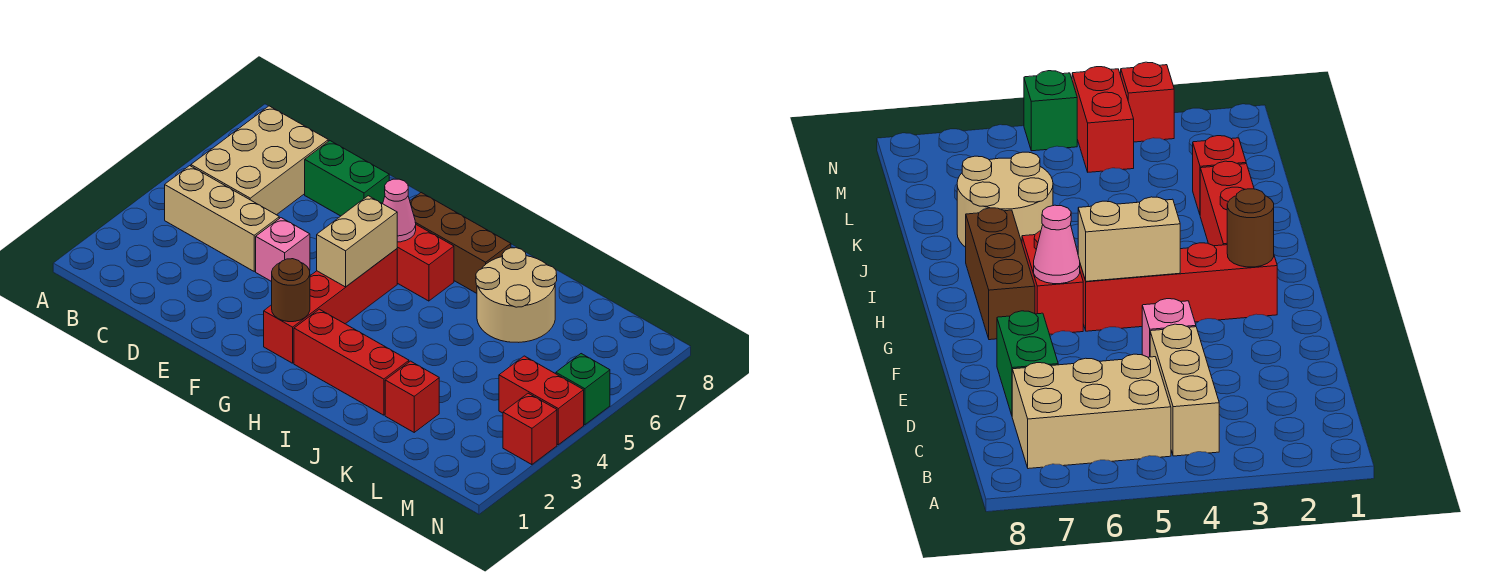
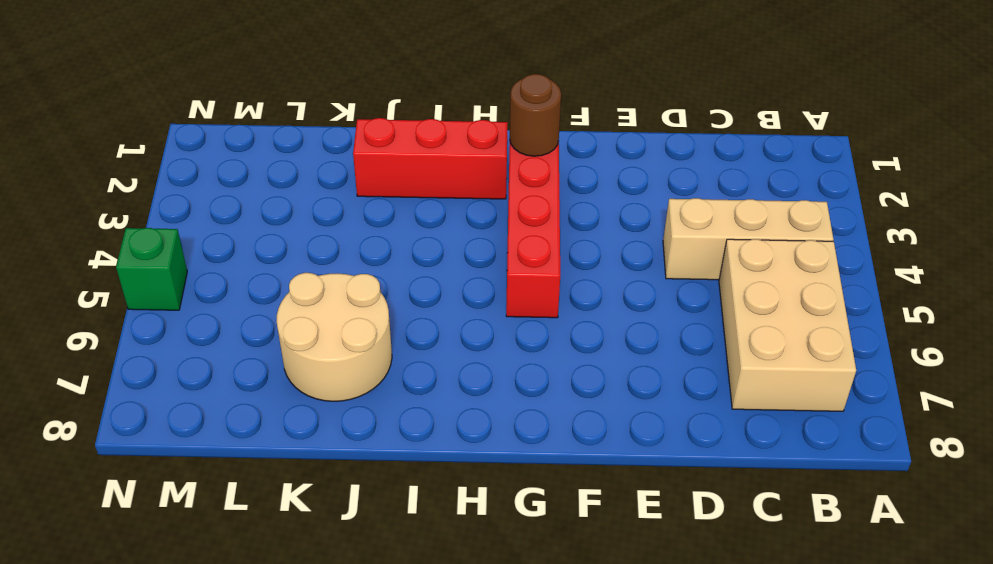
none -> green brick D7:E7 level 1
none -> pink brick E4 level 1
none -> red brick G6:H6 level 1

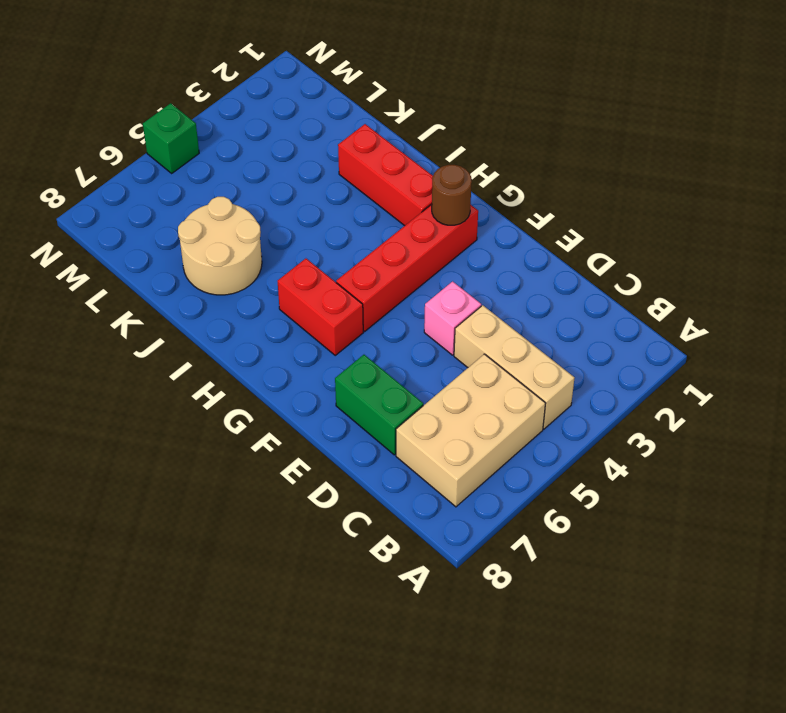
none -> brown brick G7:I7 level 1
none -> red brick K2 level 1
none -> red brick M4:N4 level 1

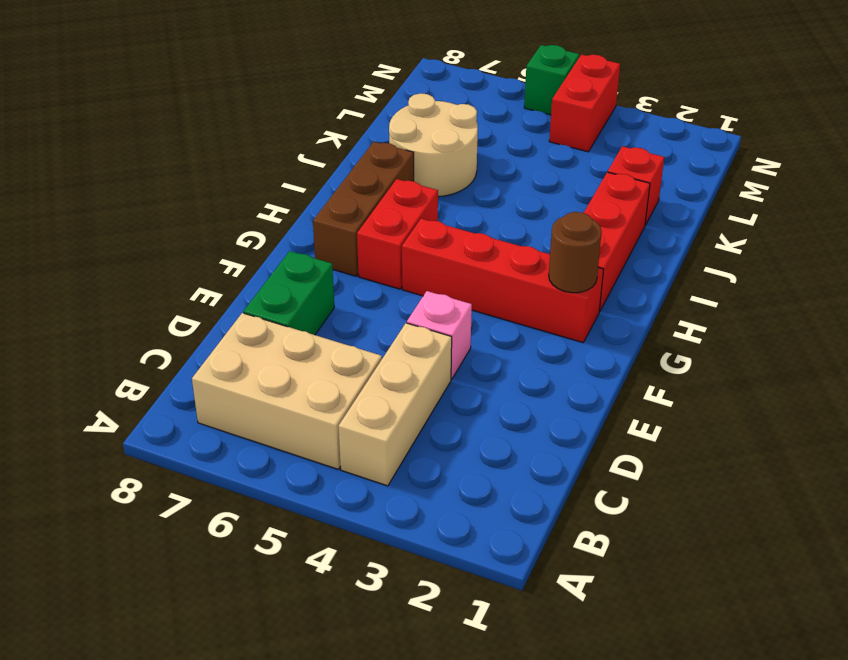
none -> red brick N3 level 1
none -> tan brick G4:G5 level 2
none -> pink cone G6 level 2

